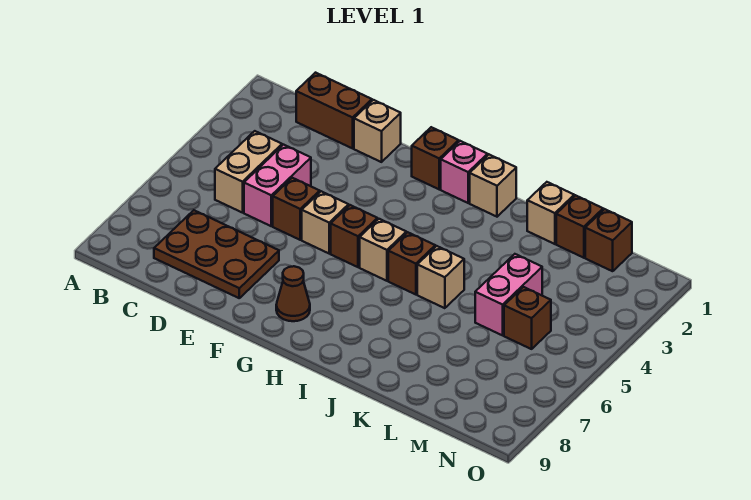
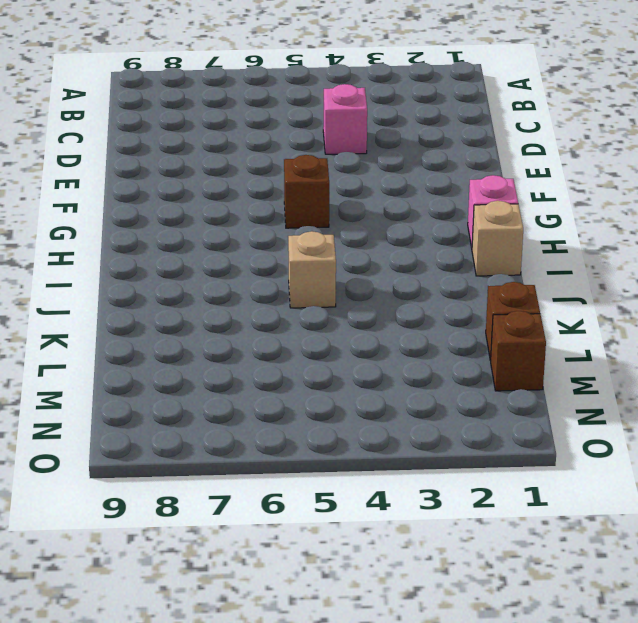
pink brick D4 level 1 -> pink brick D4:D5 level 1
none -> brown brick C1:D1 level 1
none -> tan brick C4:C5 level 1
none -> brown plate C7:E8 level 1

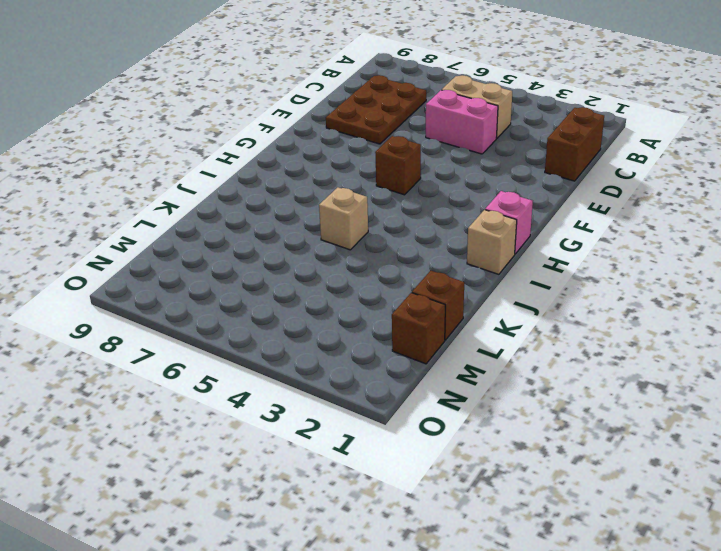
none -> tan brick E1 level 1
none -> brown brick E5 level 1
none -> tan brick F5 level 1

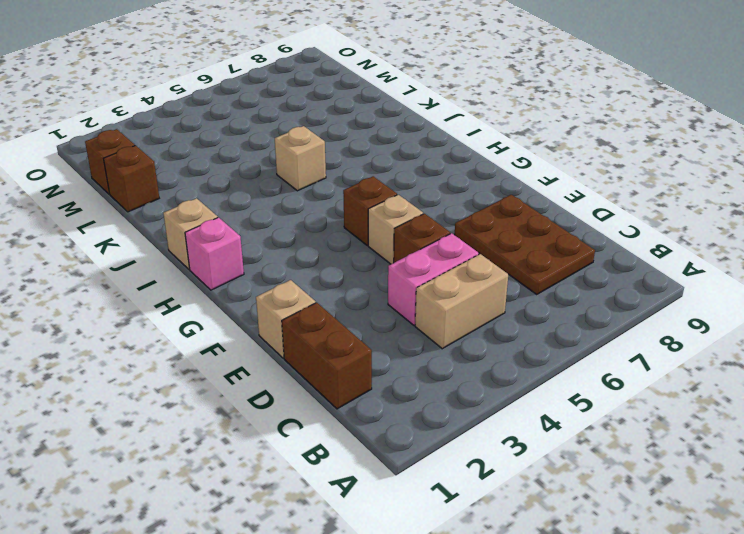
none -> brown brick G1 level 1
none -> brown cone G8 level 1
none -> tan brick H5 level 1

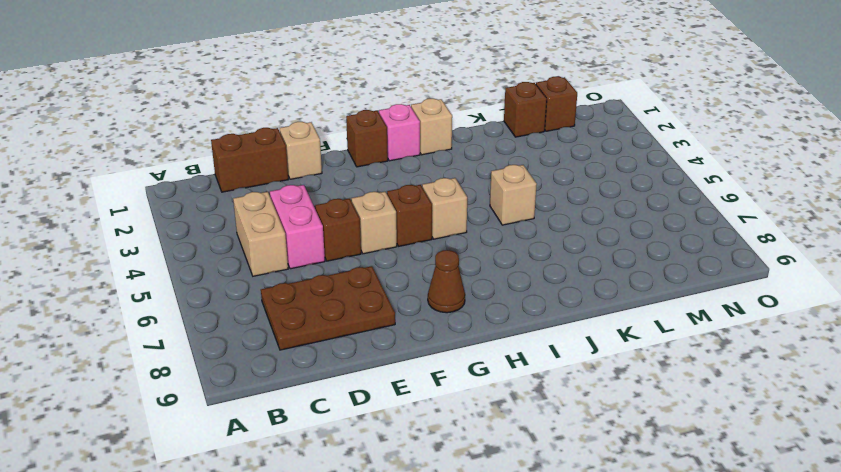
none -> brown brick I5 level 1
none -> tan brick K1 level 1
none -> pink brick L4:L5 level 1

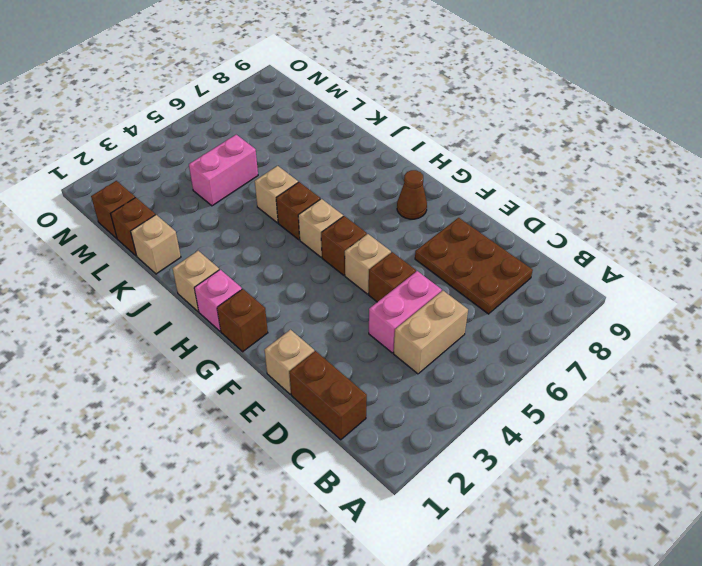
none -> brown brick M5 level 1

